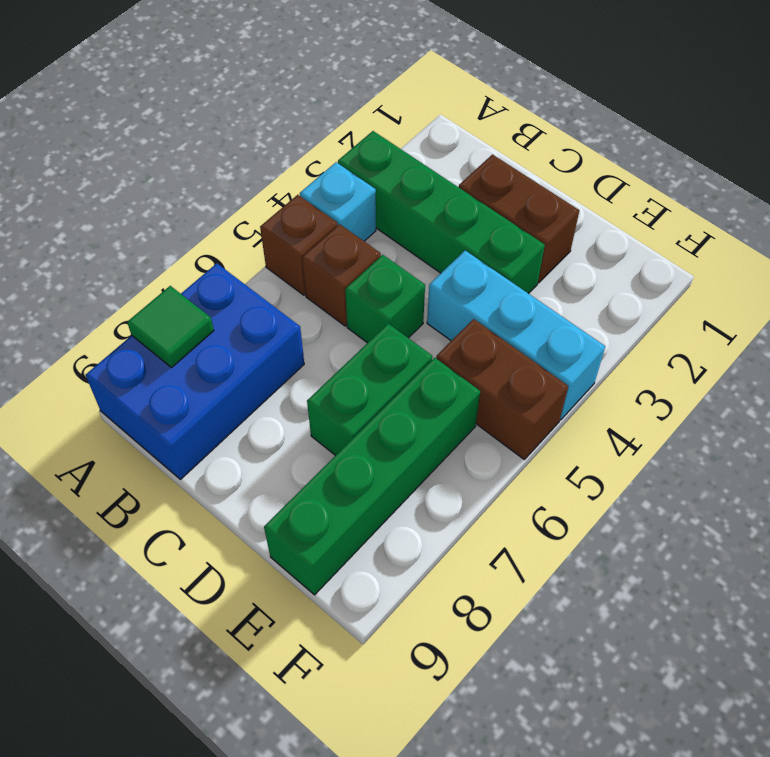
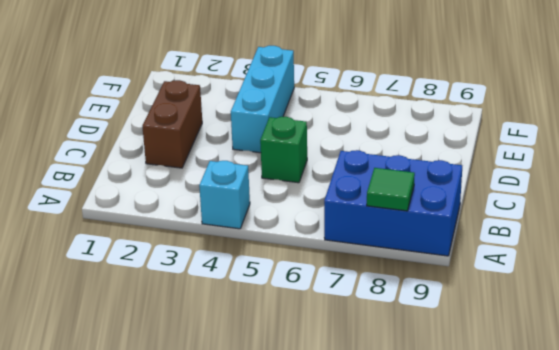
none -> green brick A3:D3 level 1
none -> brown brick A5 level 1
none -> brown brick B5 level 1

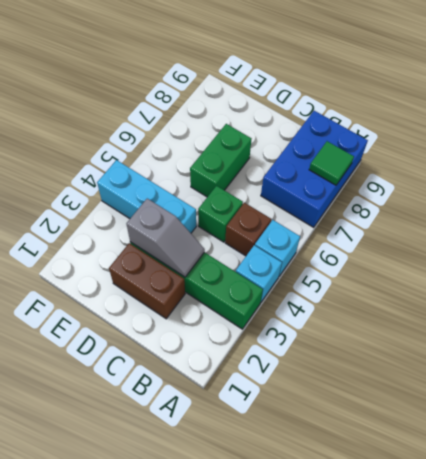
cyan brick A5 level 1 -> brown brick A5 level 1
grey slope C3:D3 level 2 top D -> none
none -> brown brick E5:F5 level 1
none -> green brick E6:E9 level 1

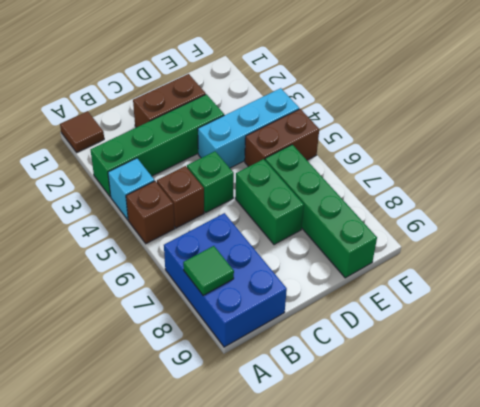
brown tile A1 level 1 -> none

